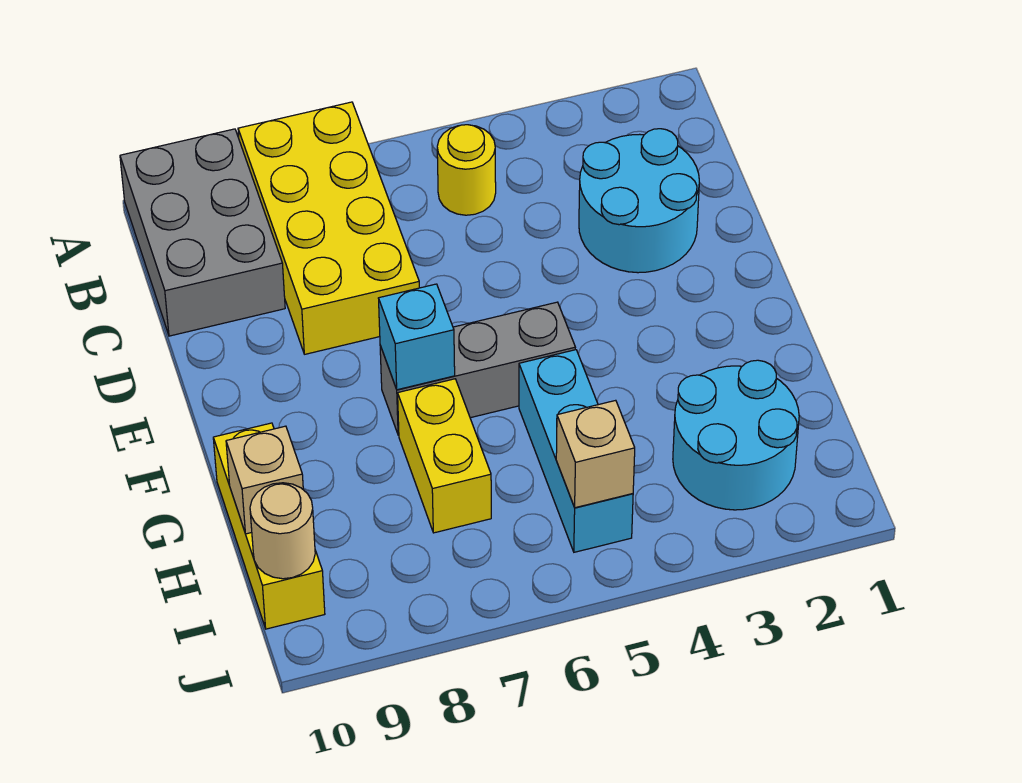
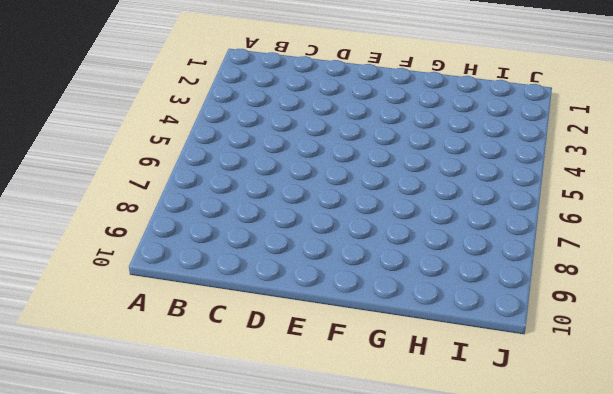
none -> yellow brick A7:D8 level 1
none -> grey brick A9:C10 level 1
none -> yellow round brick B5 level 1

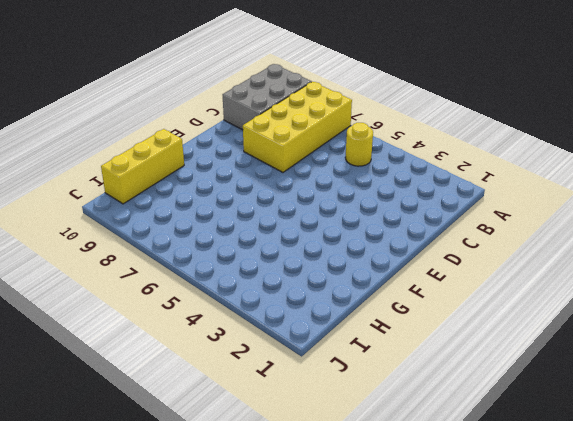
none -> cyan round brick C2:D3 level 1
none -> grey brick F5:F7 level 1
none -> cyan brick G5:I5 level 1

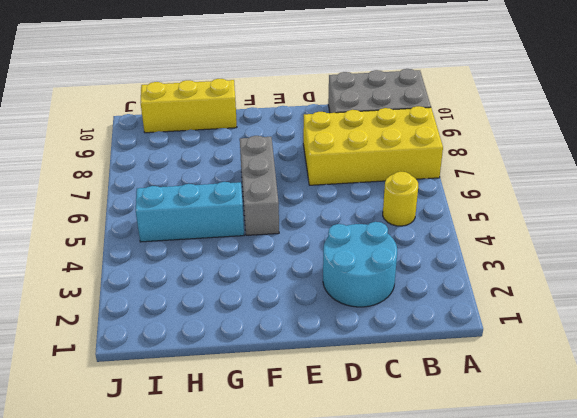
none -> yellow brick G7:H7 level 1
none -> cyan round brick H2:I3 level 1
none -> cyan brick F7 level 2

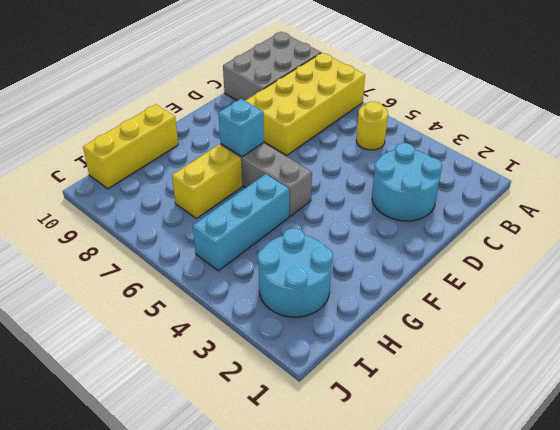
none -> tan brick H10 level 2
none -> tan brick I5 level 2
none -> tan round brick I10 level 2

